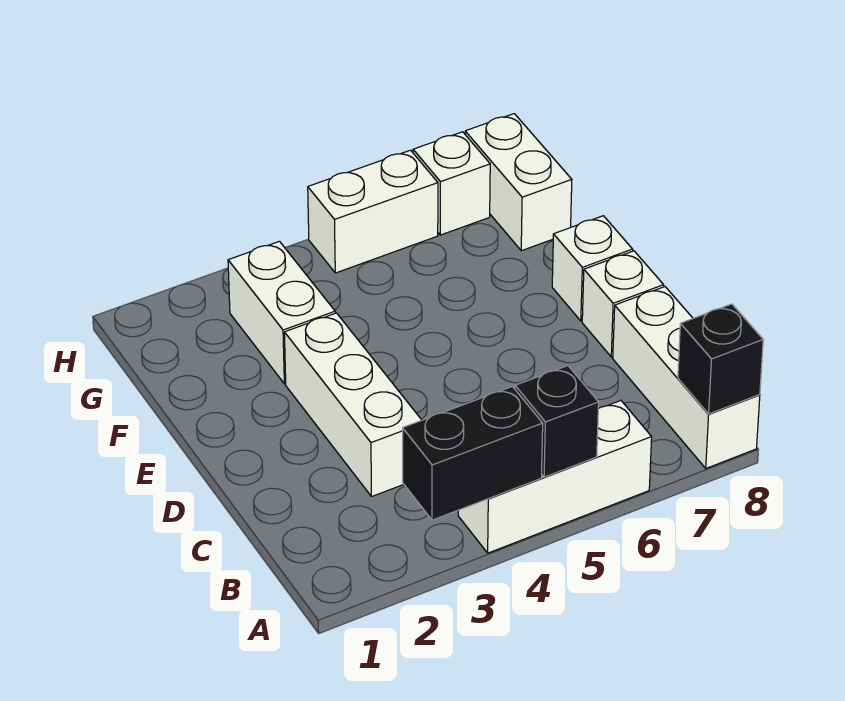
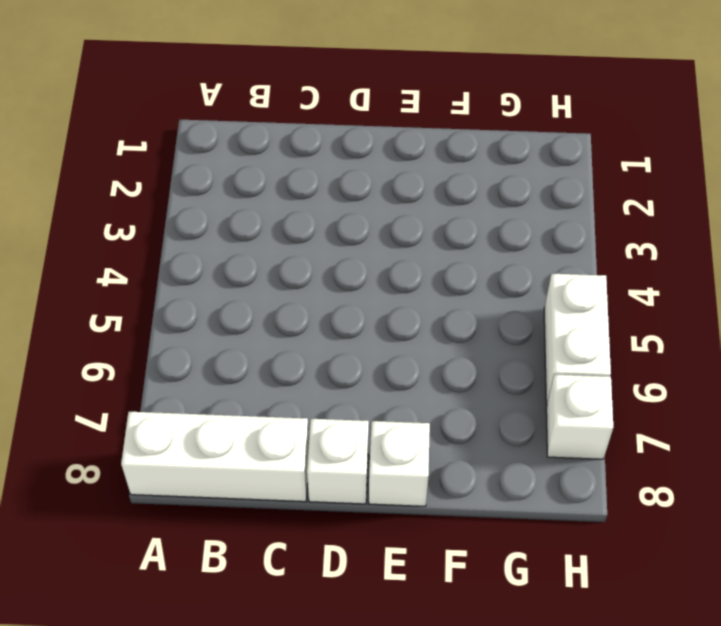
none -> white brick A4:A6 level 1
none -> white brick C3:E3 level 1
none -> white brick F3:G3 level 1

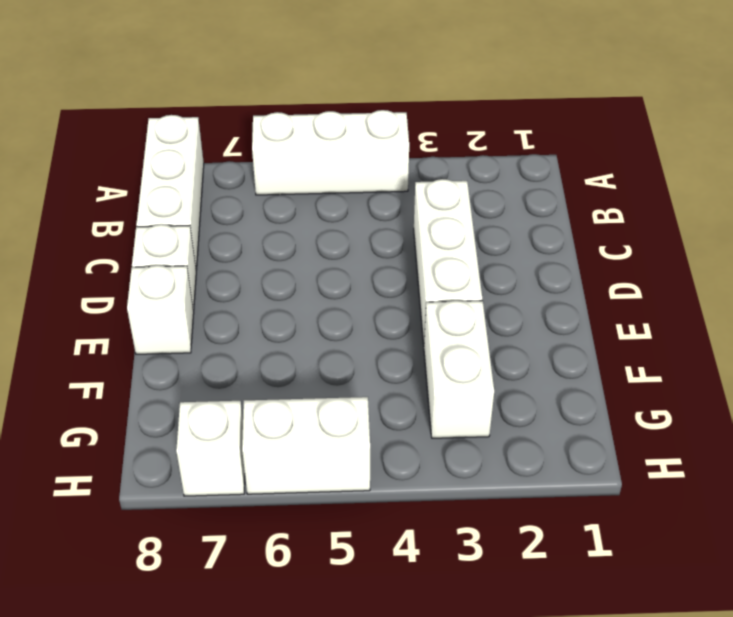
none -> white brick G8:H8 level 1
none -> black brick A3:A4 level 2
none -> black brick A5 level 2

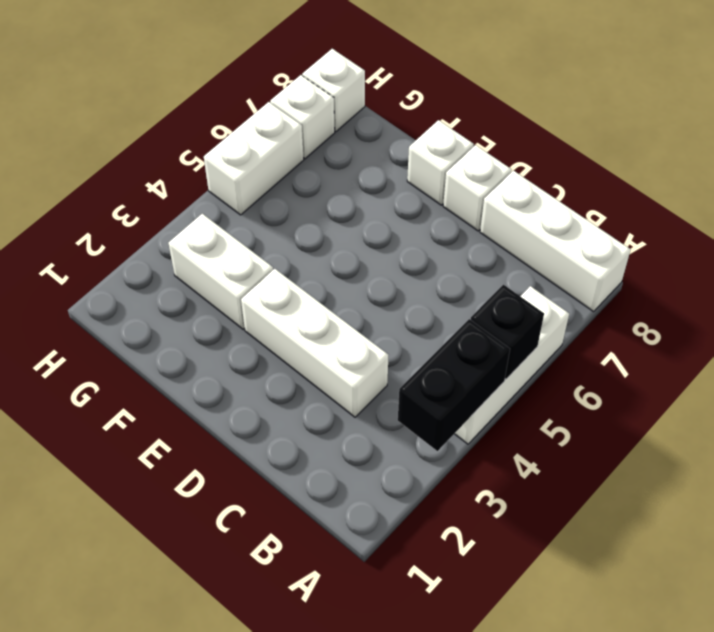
white brick H8 level 1 -> white brick G8:H8 level 1
none -> black brick A8 level 2

